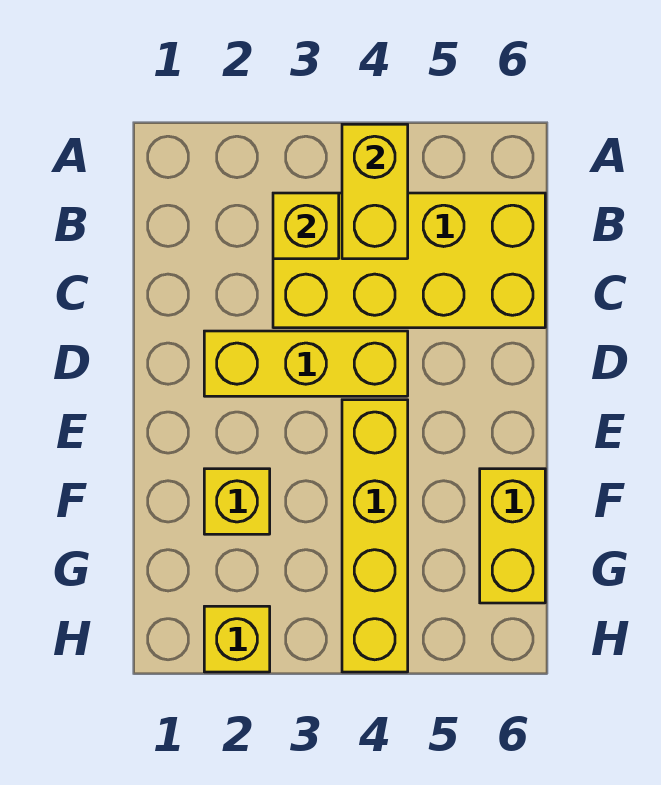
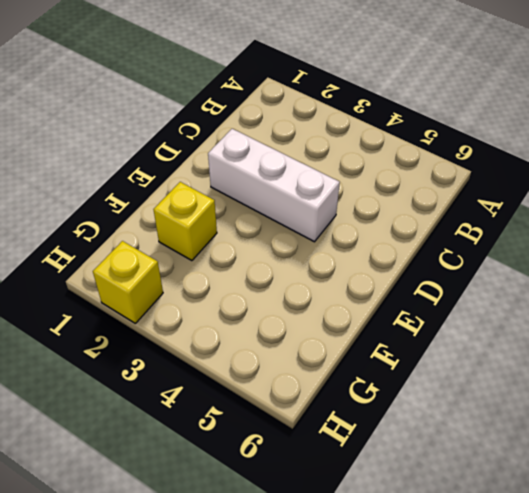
white brick D2:D4 level 1 -> yellow brick D2:D4 level 1
none -> yellow brick B3:C6 level 1
none -> yellow brick E4:H4 level 1

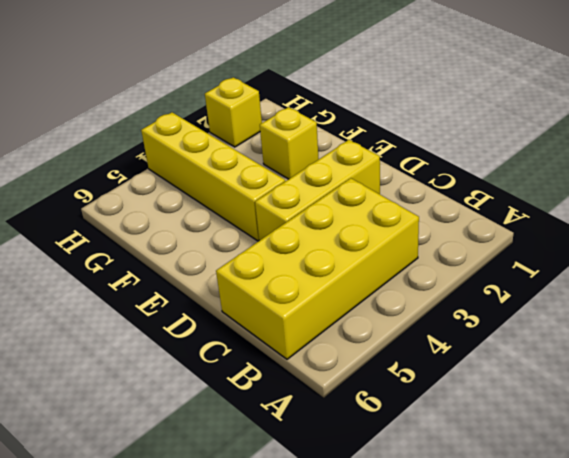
none -> yellow brick F6:G6 level 1
none -> yellow brick A4:B4 level 2

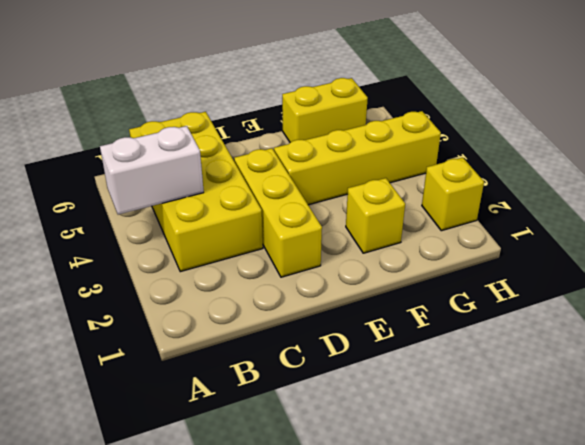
white brick A4:B4 level 2 -> yellow brick A4:B4 level 2
none -> yellow brick B3 level 2

